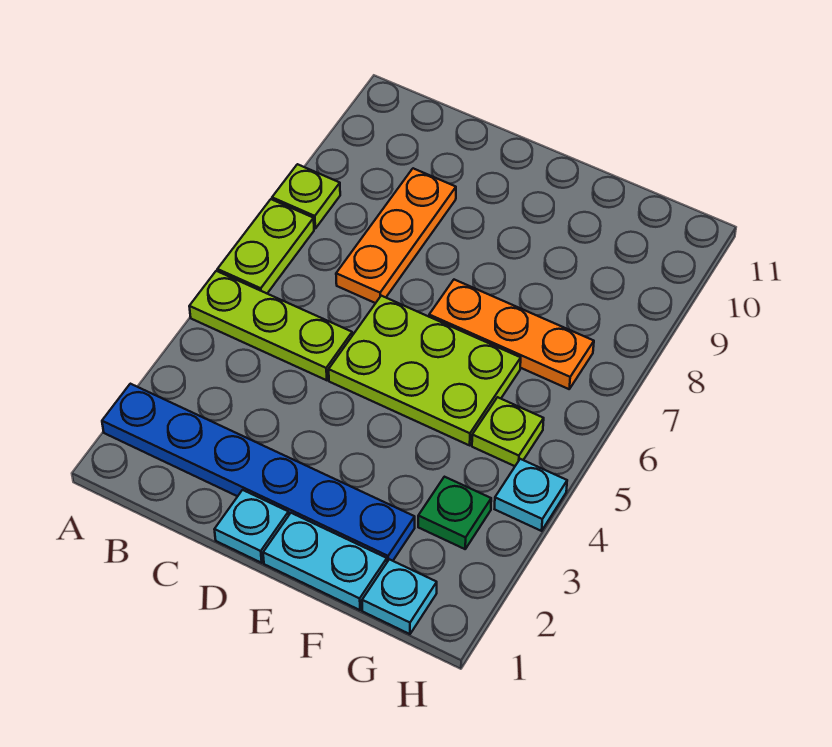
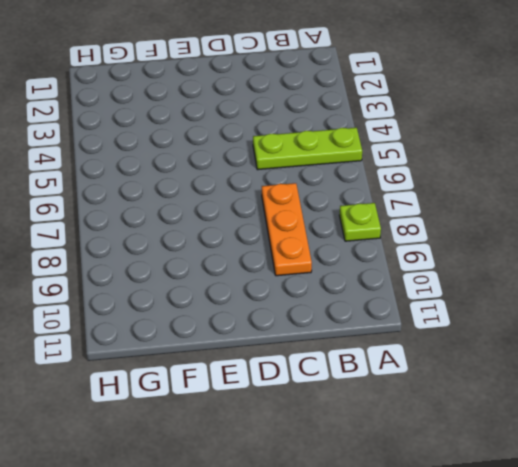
none -> blue plate A2:F2 level 1
none -> lime plate A6:A7 level 1
none -> cyan plate D1 level 1

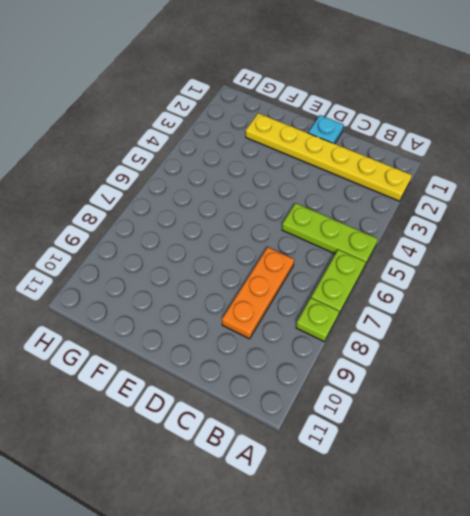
yellow plate A2:F2 level 1 -> blue plate A2:F2 level 1
none -> lime plate D5:F6 level 1
none -> cyan plate E1:F1 level 1
none -> orange plate E7:G7 level 1

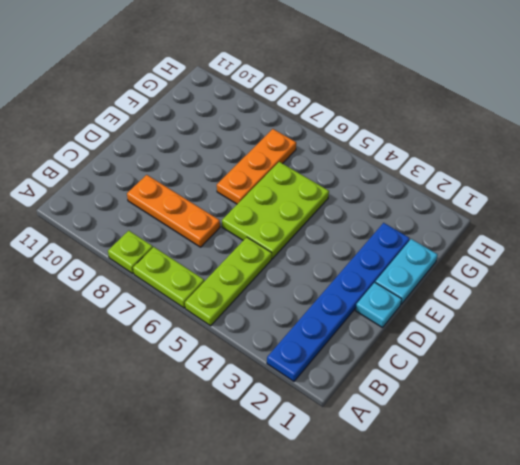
none -> cyan plate G1 level 1
none -> green plate G3 level 1
none -> lime plate G5 level 1

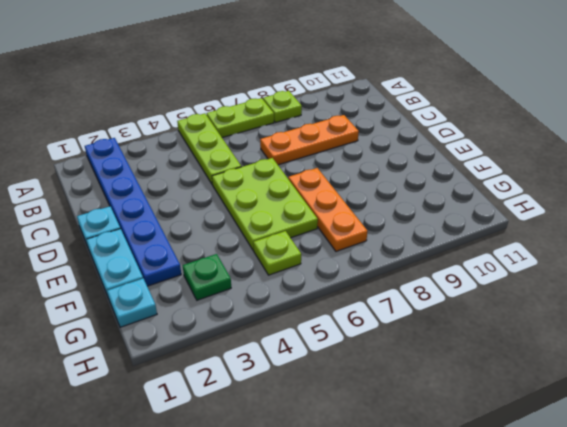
none -> cyan plate H4 level 1

